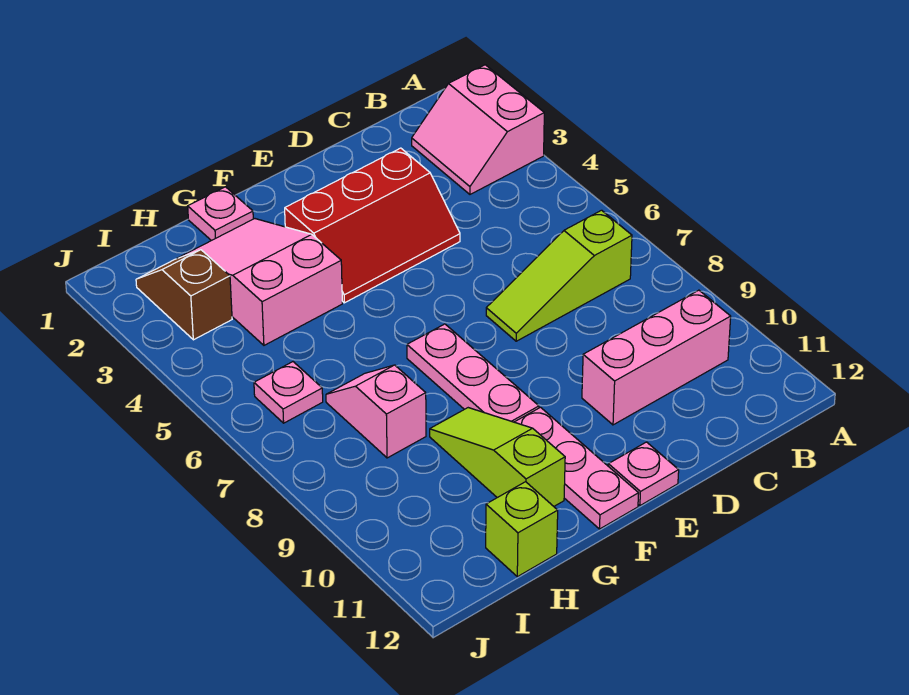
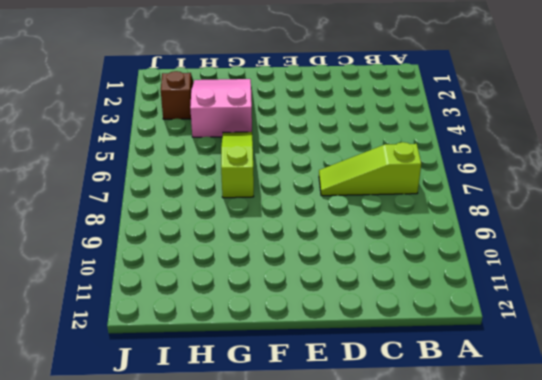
lime slope G5:G7 level 1 top 7 -> lime slope G9:G11 level 1 top 11
none -> pink slope A2:B3 level 1 top A
none -> pink brick B10:D10 level 1
none -> red slope D3:F4 level 1 top 3

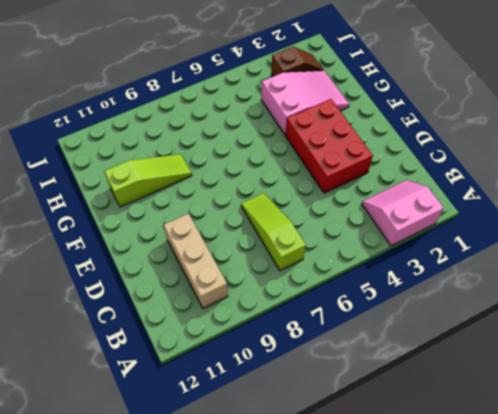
tan brick B10:D10 level 1 -> pink brick B10:D10 level 1
red brick D3:F4 level 1 -> red slope D3:F4 level 1 top 3
none -> pink plate E12 level 1
none -> pink plate F7:F9 level 1
none -> pink plate F10:F12 level 1

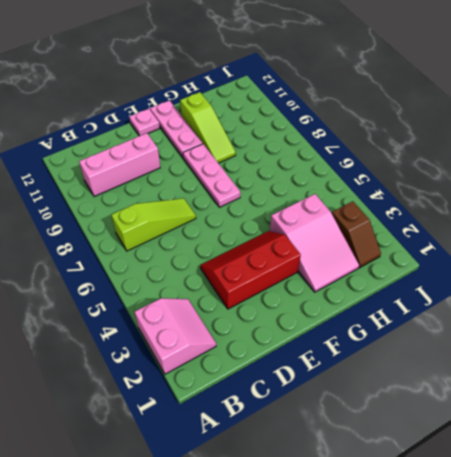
none -> pink plate G1 level 1
none -> pink slope H7:H8 level 1 top 8
none -> lime brick H12 level 1

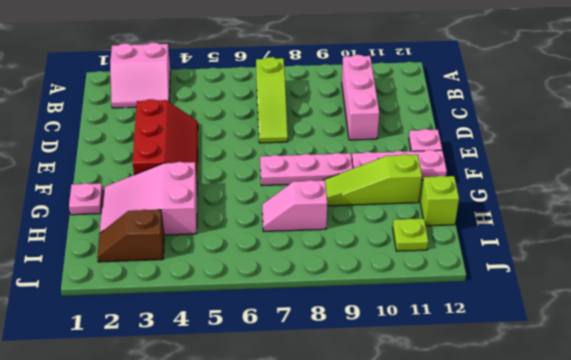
lime plate I11 level 1 -> none
none -> pink plate I6 level 1

